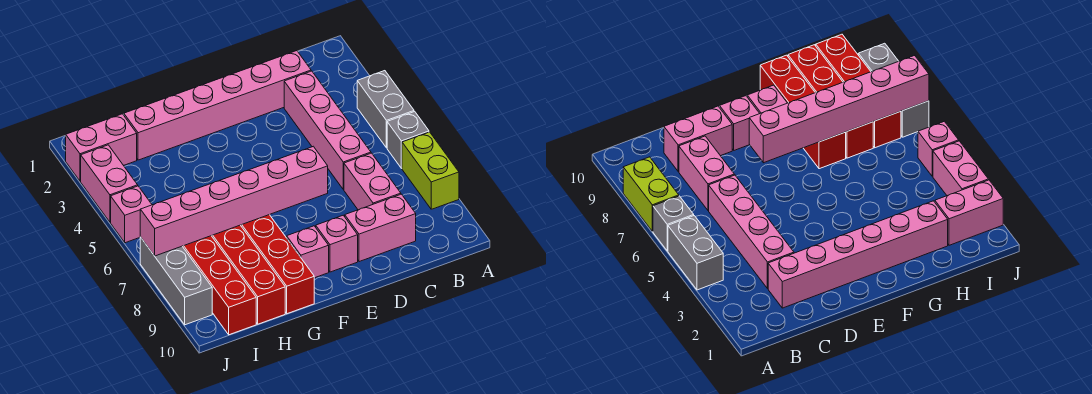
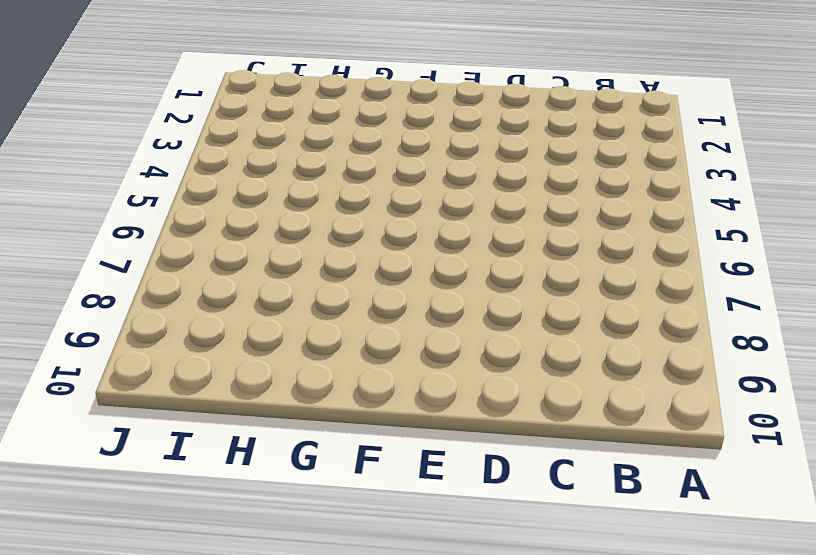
none -> grey brick A4:A5 level 1
none -> grey brick A6 level 1
none -> lime brick A7:A8 level 1

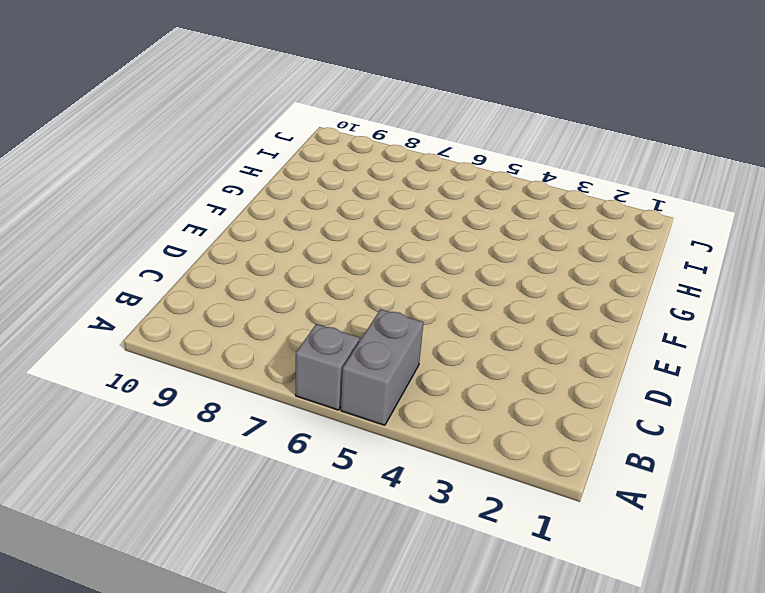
grey brick A5:B5 level 1 -> grey brick A4:A5 level 1
none -> lime brick A7:A8 level 1
none -> pink brick C2:H2 level 1
none -> pink brick C3:C6 level 1

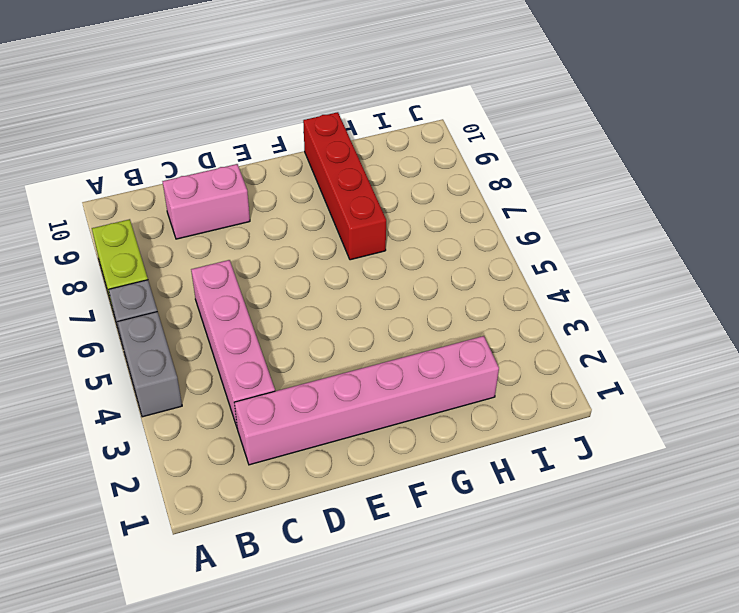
none -> pink brick C7:C8 level 1
none -> pink brick E9 level 1
none -> pink brick F9 level 1

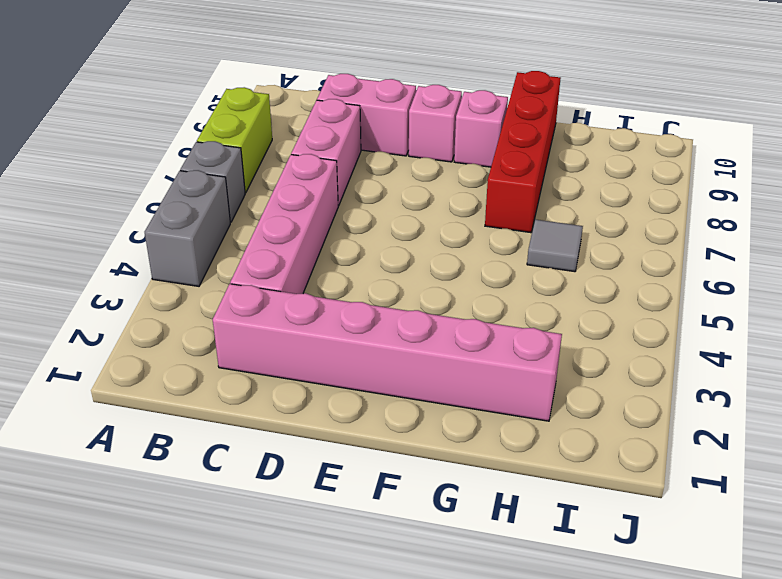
grey tile H6 level 1 -> none
none -> red brick H7:H10 level 1
none -> pink brick I2:J2 level 1
none -> red brick I7:I10 level 1

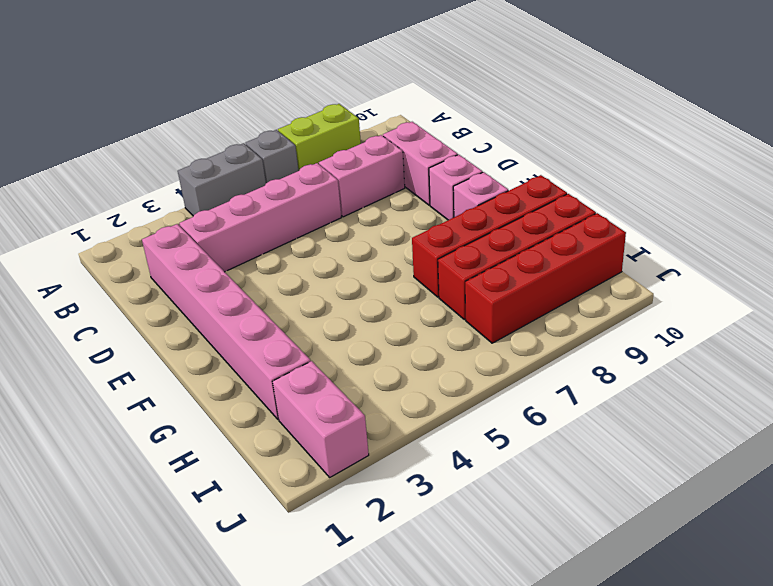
none -> pink brick J3:J4 level 1
none -> pink brick J5 level 1
none -> grey brick J7:J9 level 1

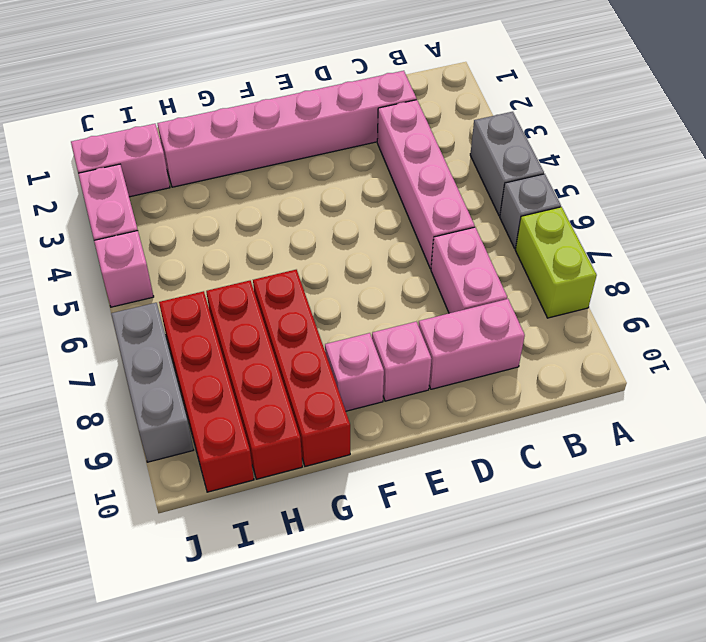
none -> pink brick E7:J7 level 2

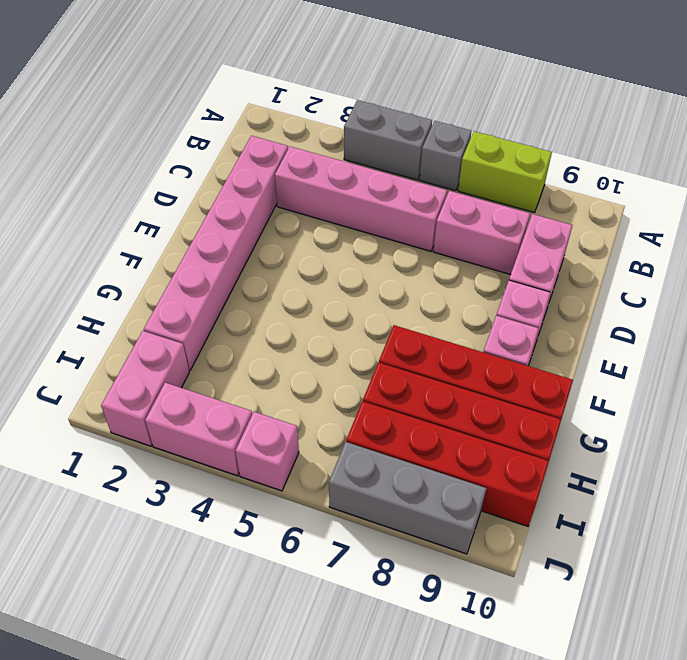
none -> pink brick E7:J7 level 2

